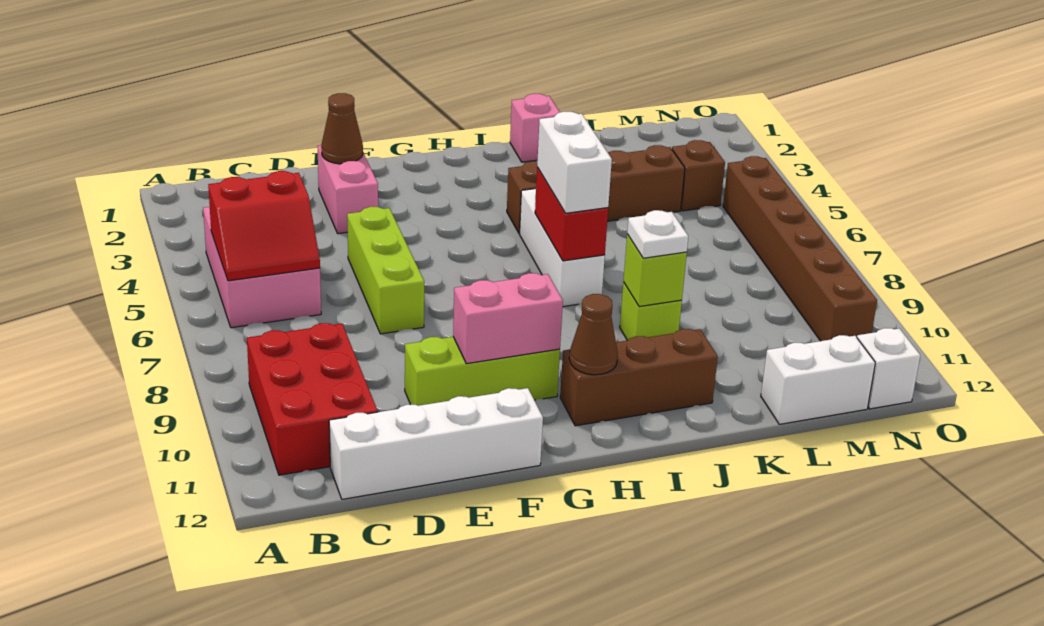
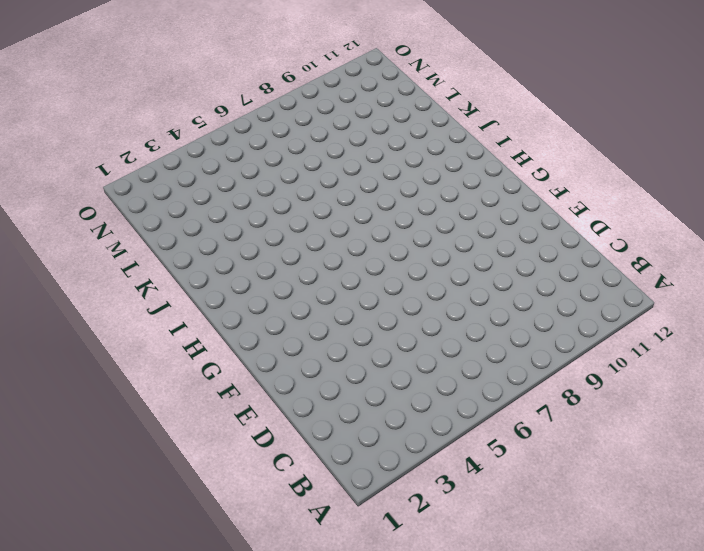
none -> pink brick B4:C6 level 1
none -> red brick B9:C11 level 1
none -> white brick C12:F12 level 1

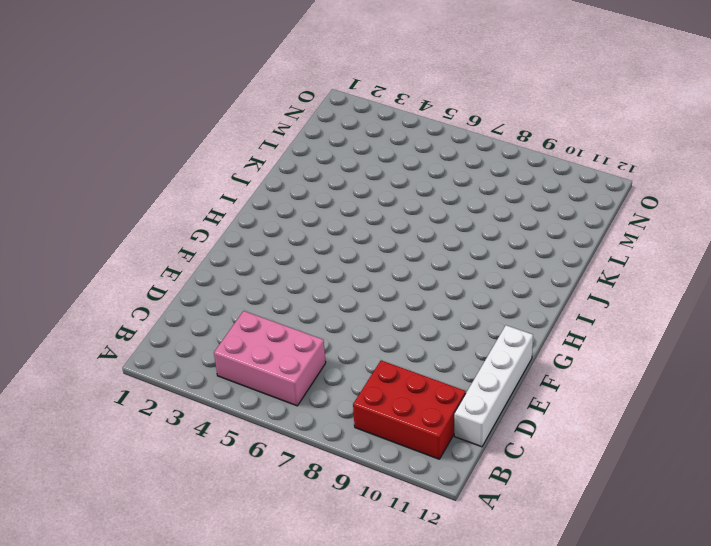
none -> pink brick E2:E3 level 1
none -> lime brick E5:E7 level 1
none -> lime brick E10:G10 level 1

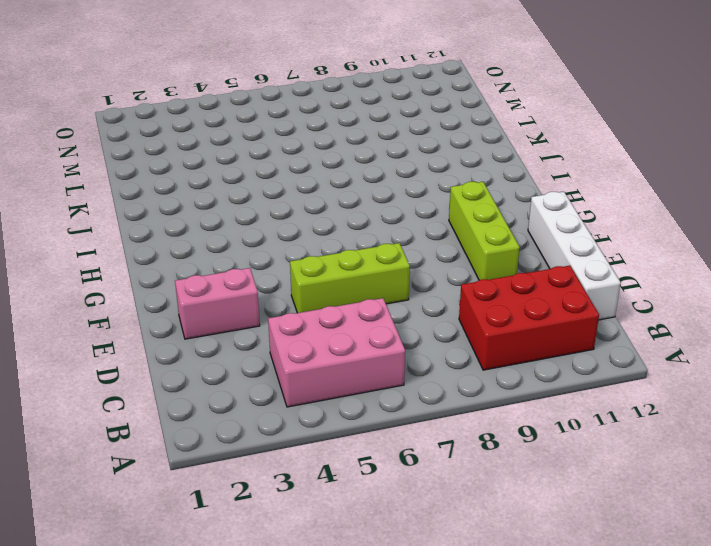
none -> brown brick H11:J11 level 1
none -> brown brick I4:L4 level 1
none -> white brick I5:I7 level 1

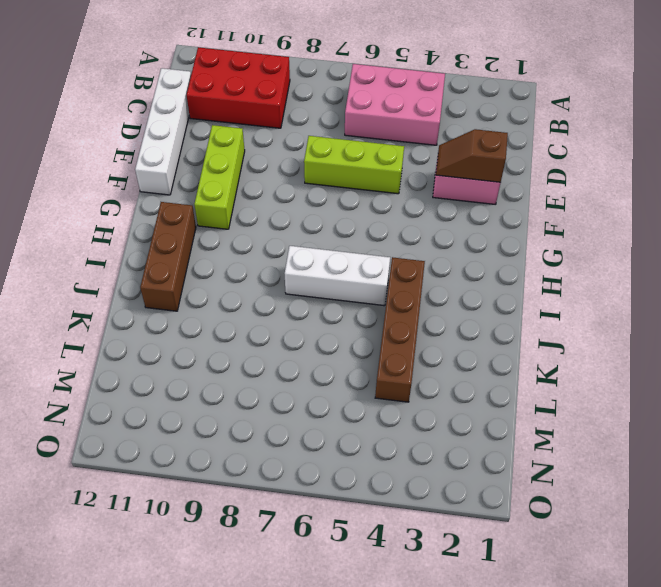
brown slope E2:E3 level 2 top 2 -> brown cone E2 level 2
none -> pink brick J1 level 1
none -> lime brick J9 level 1
none -> white brick L12:M12 level 1

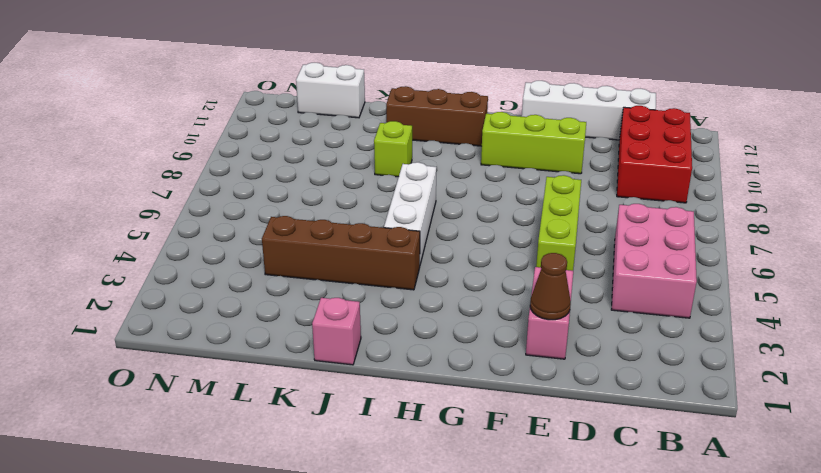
none -> brown brick M4 level 1
none -> brown brick N5:N10 level 1
none -> white brick N12 level 1

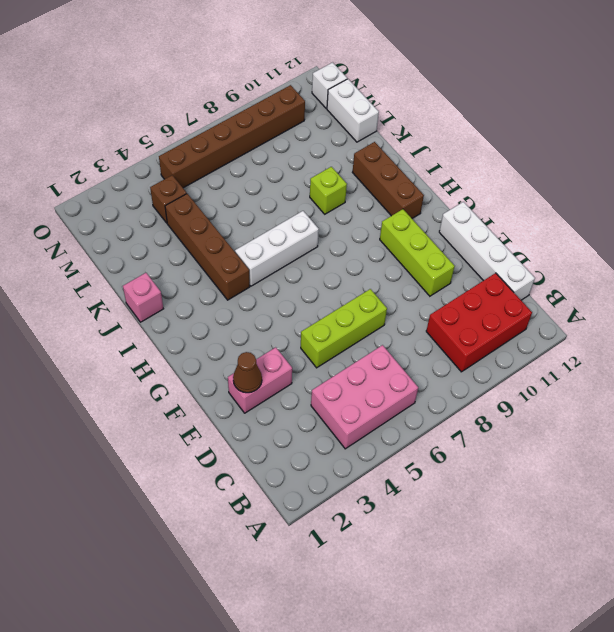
none -> red slope B5:C6 level 2 top 5
none -> pink brick F10:G10 level 2
none -> brown cone H11 level 2

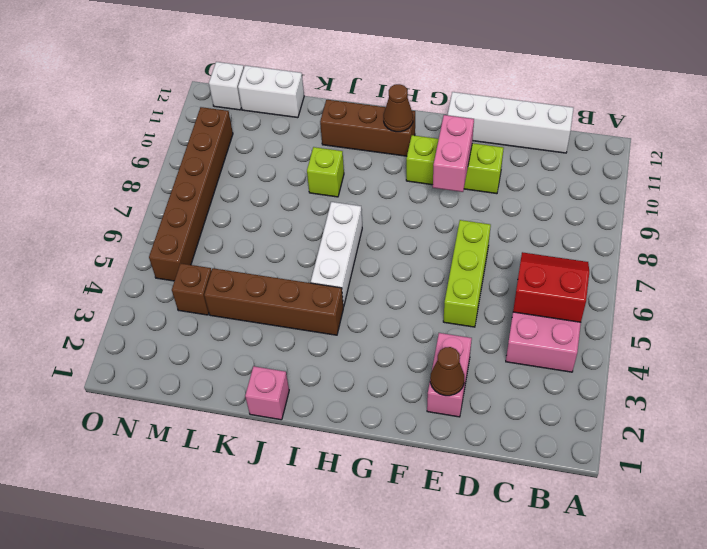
pink brick F9:F10 level 2 -> pink brick F10:G10 level 2
none -> red brick B9:C11 level 1
none -> red brick I6:I7 level 2
none -> lime brick J9 level 2

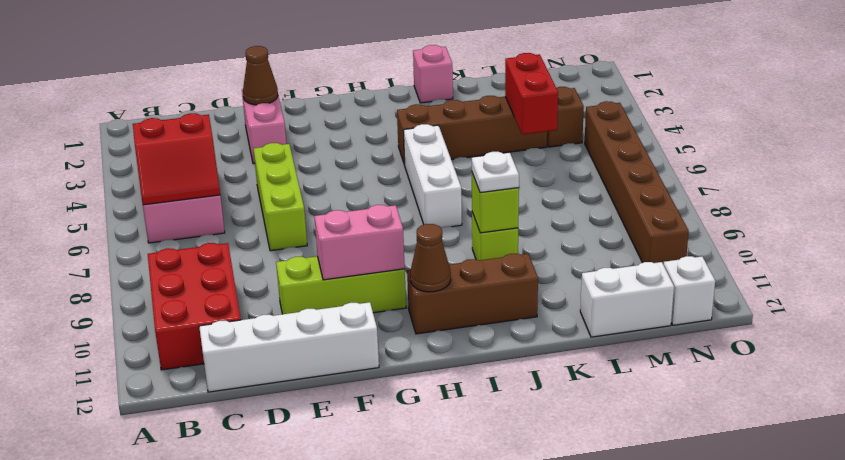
red brick L4:L5 level 2 -> red brick I6:I7 level 2
none -> white brick I6:I7 level 3

